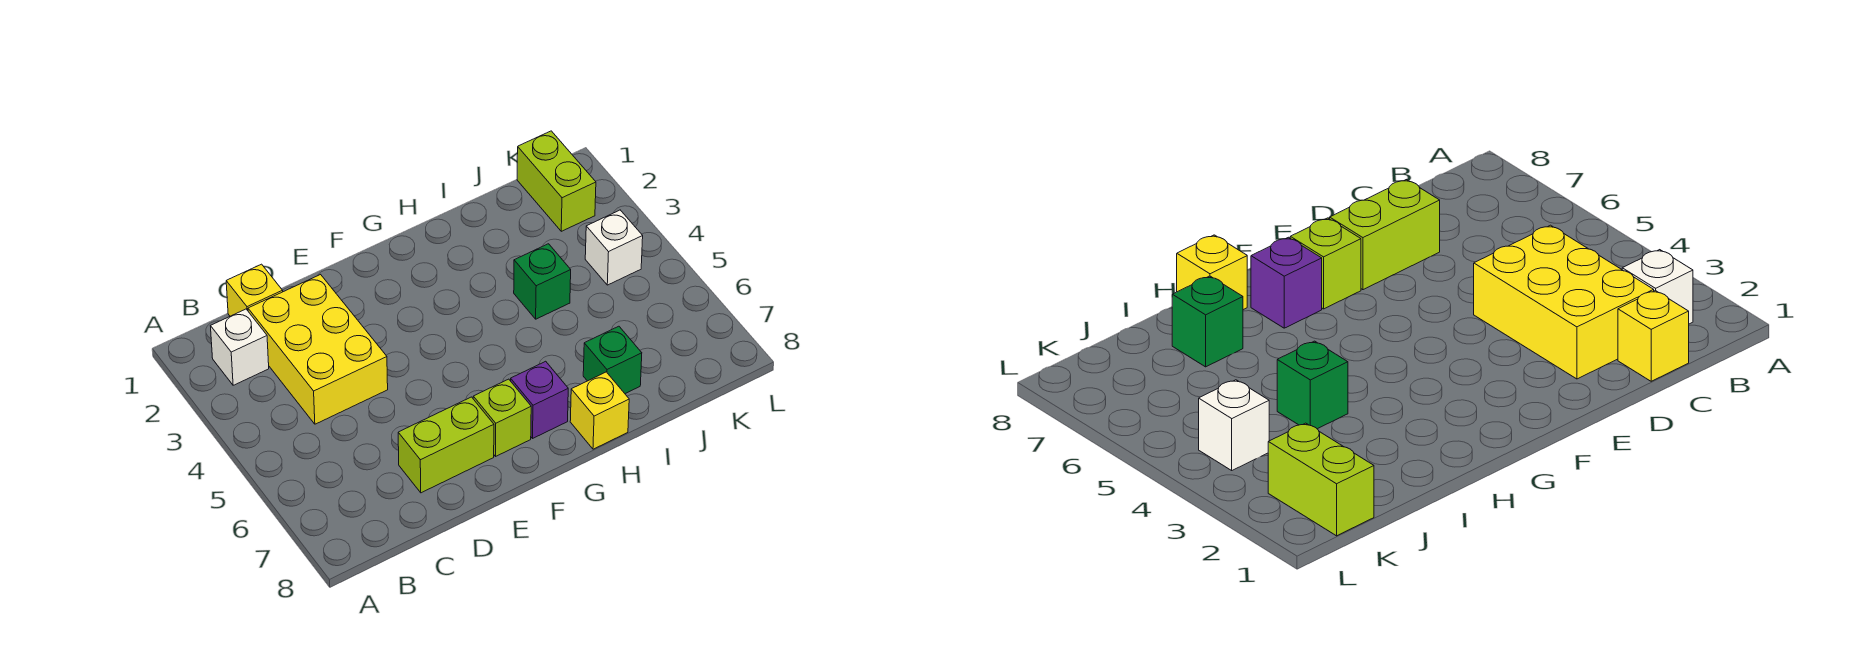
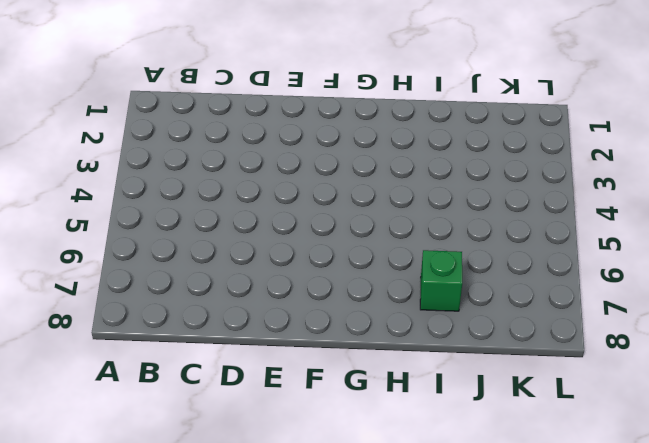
none -> white brick B2 level 1
none -> yellow brick C1 level 1

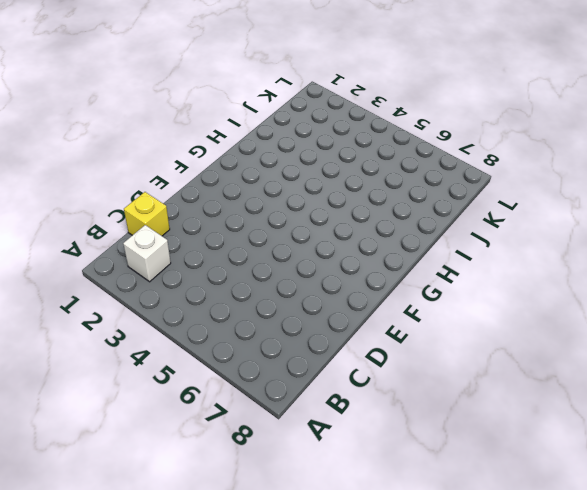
none -> yellow brick C2:D4 level 1
none -> lime brick D7:E7 level 1

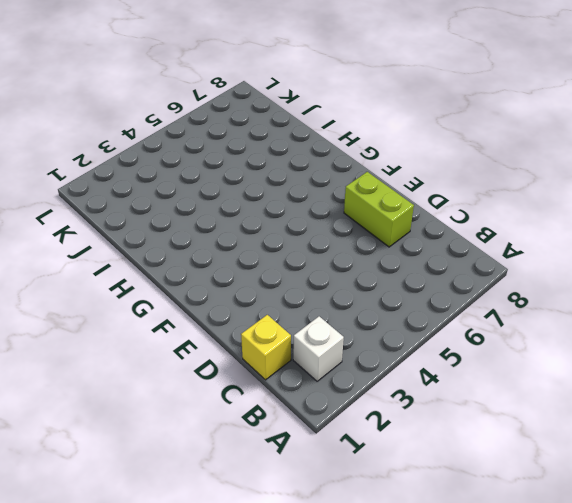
none -> yellow brick C2:D4 level 1
none -> lime brick F7 level 1

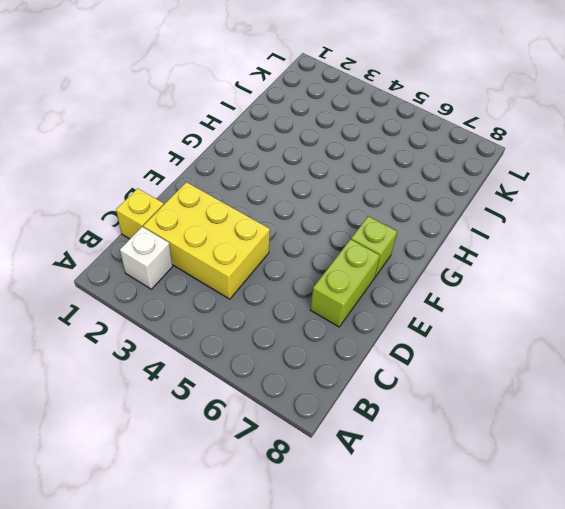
none -> purple brick G7 level 1
none -> yellow brick H8 level 1

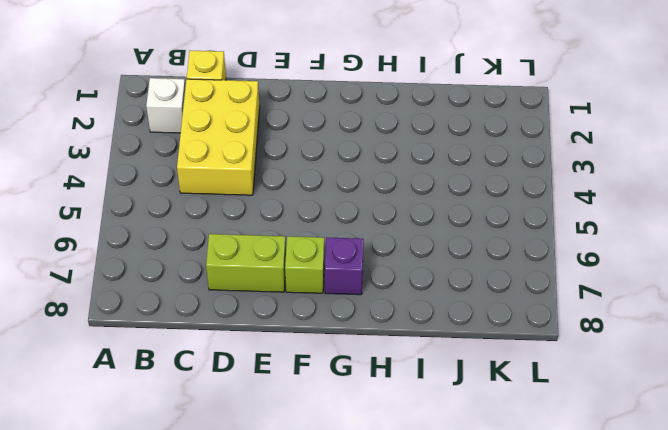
none -> yellow brick H8 level 1
none -> green brick I4 level 1

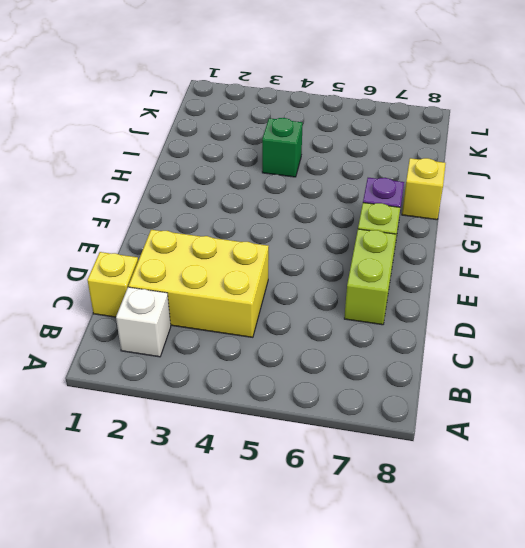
none -> green brick I7 level 1
none -> lime brick K1:K2 level 1

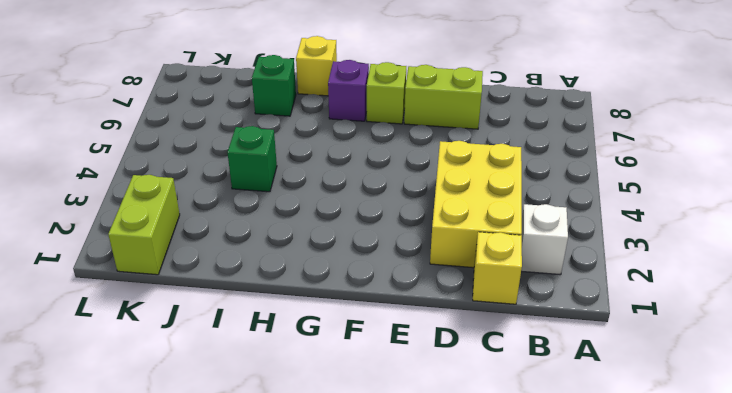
none -> white brick K4 level 1

